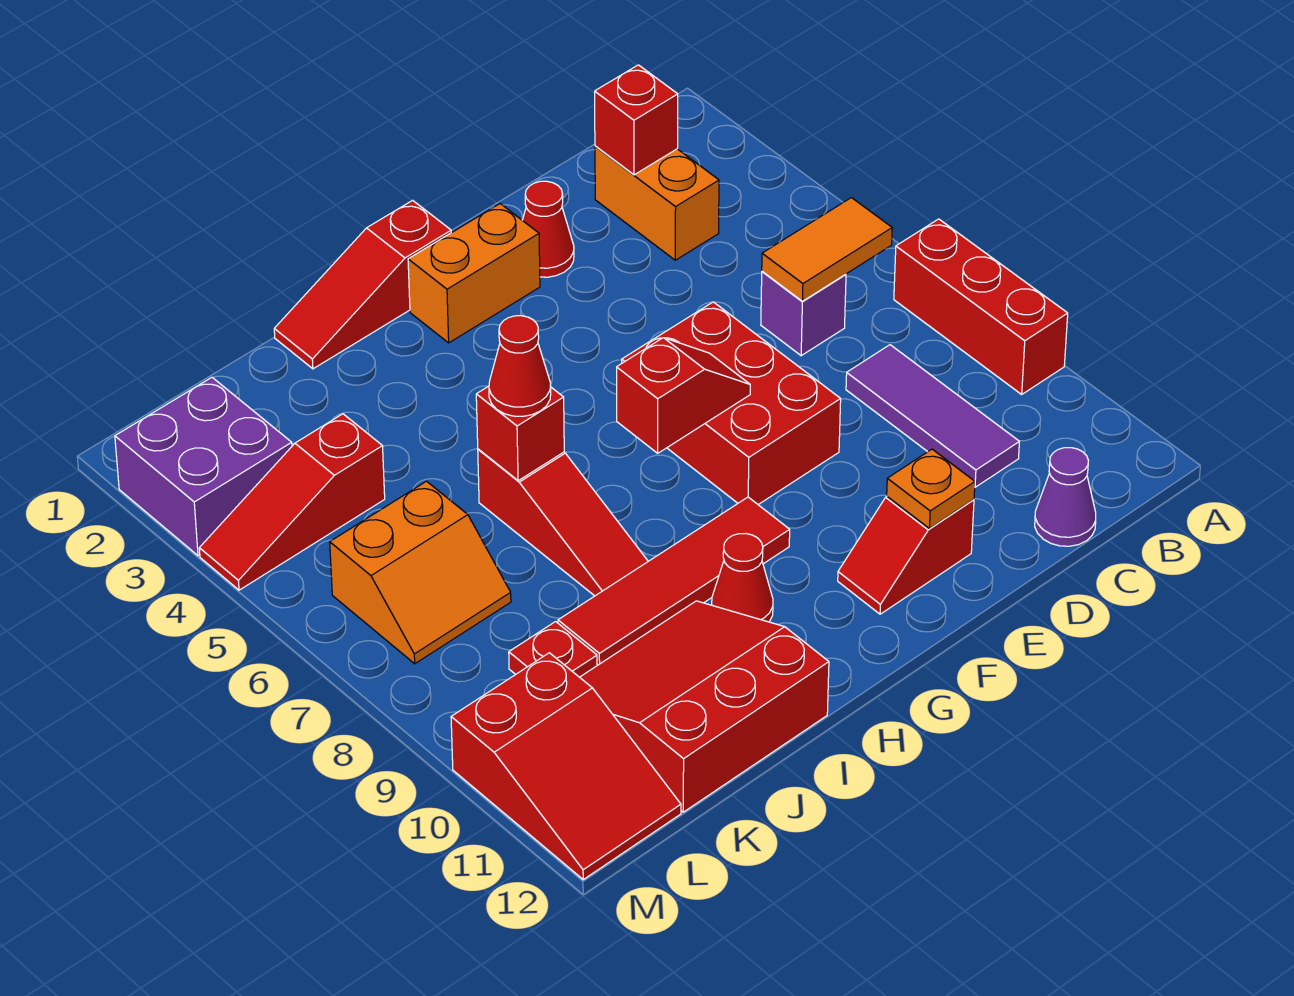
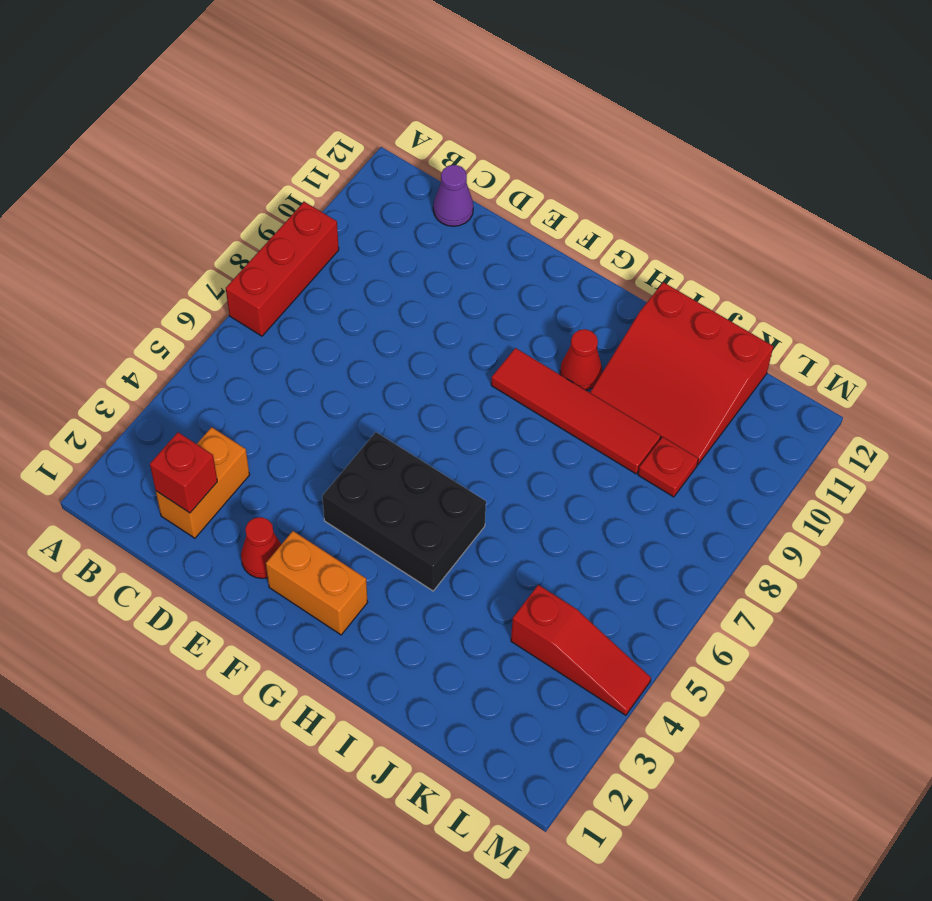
black brick F4:H5 level 1 -> none
none -> purple brick C6 level 1
none -> purple tile C8:C10 level 1
none -> red brick E6:F8 level 1

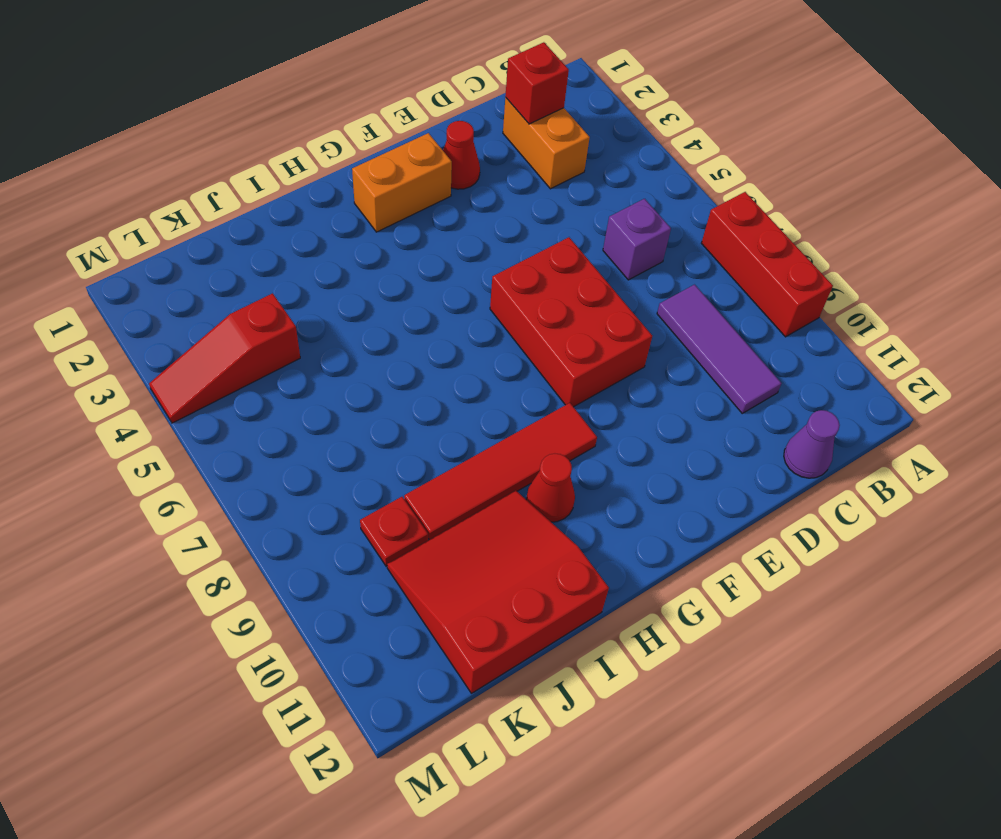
none -> red slope E11:F11 level 1 top E
none -> red slope G1:I1 level 1 top G
none -> red slope I6:I8 level 1 top 6

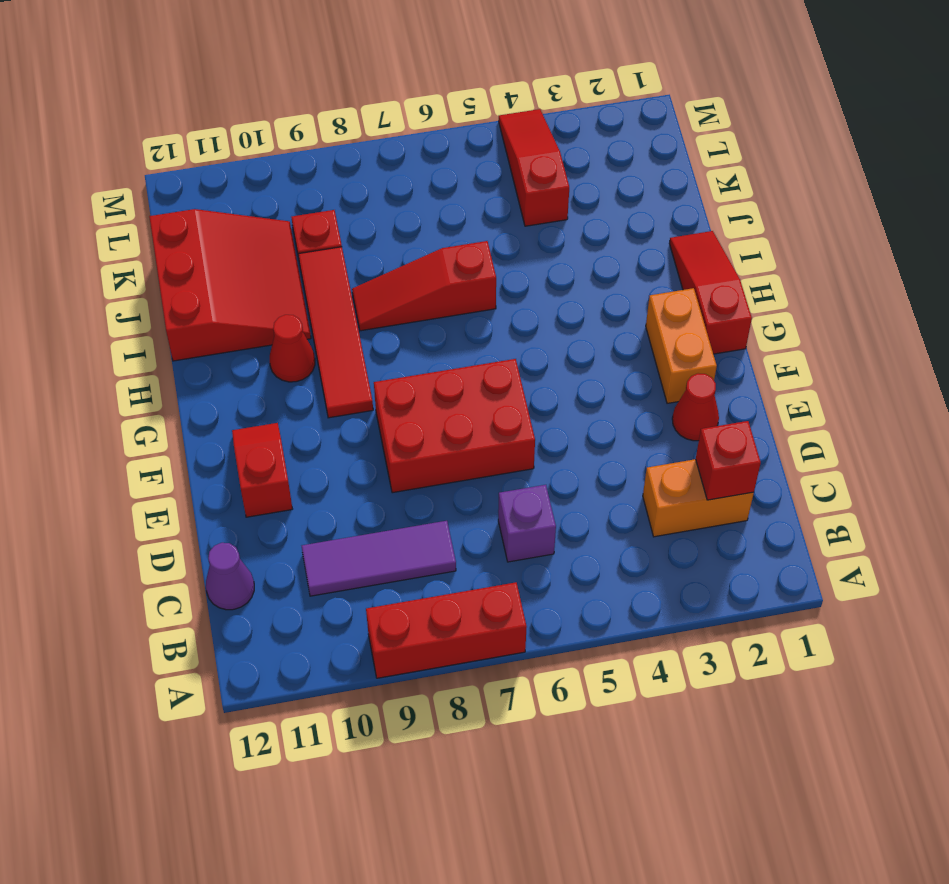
none -> orange slope K6:L7 level 1 top 6
none -> purple brick L2:M3 level 1
none -> red slope L10:M12 level 1 top 10

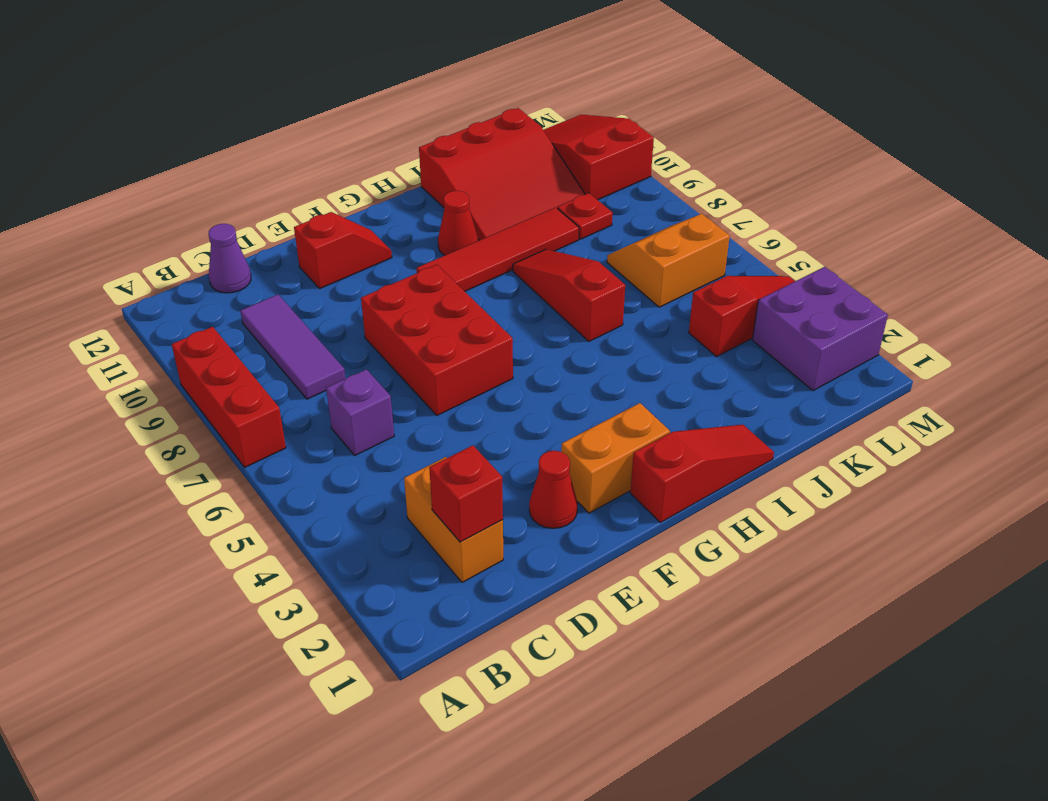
none -> orange tile B6:C6 level 2
none -> orange plate E11 level 2
none -> red slope F7:G7 level 2 top G

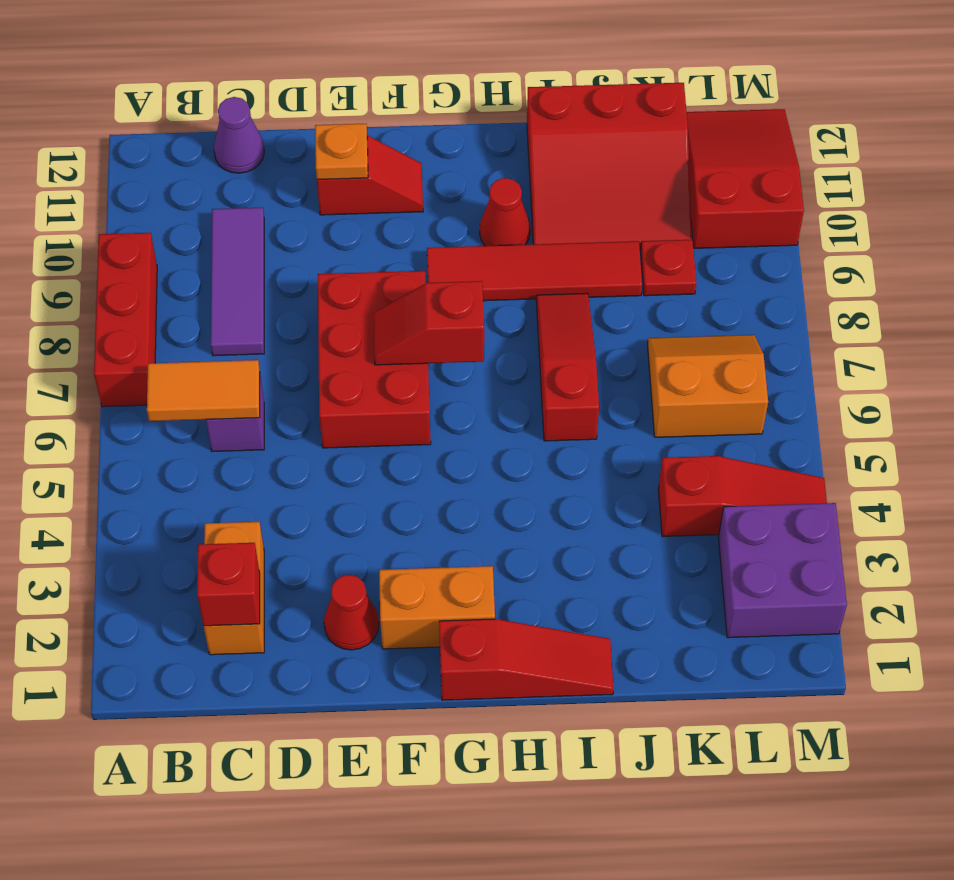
none -> red brick I6 level 2
none -> red cone I6 level 3

